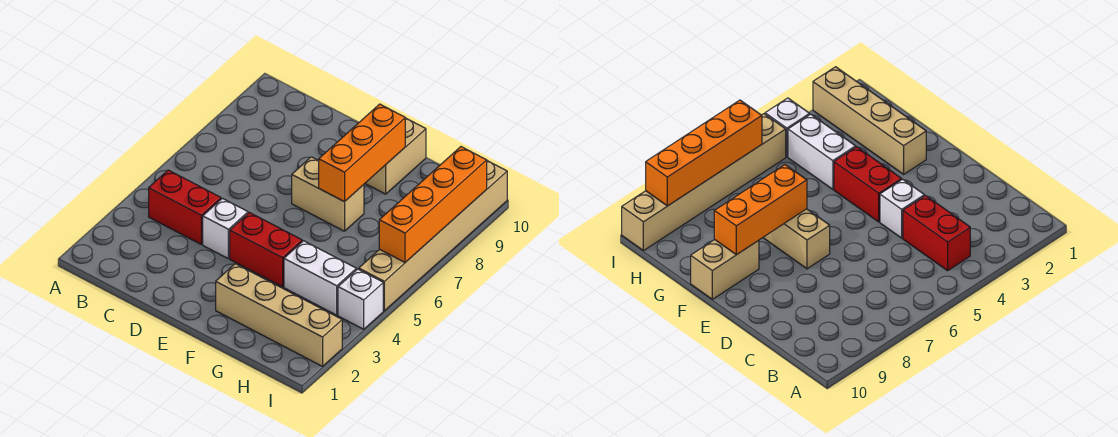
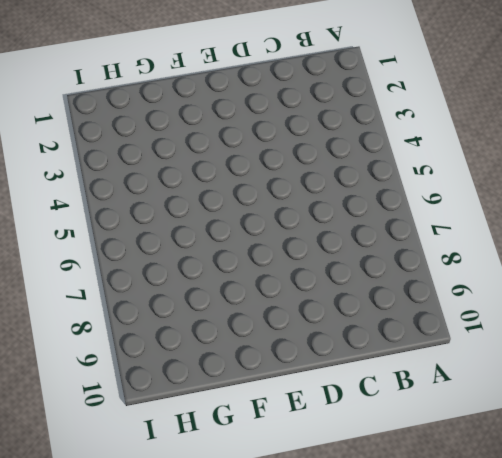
none -> red brick B4:C4 level 1
none -> white brick D4 level 1

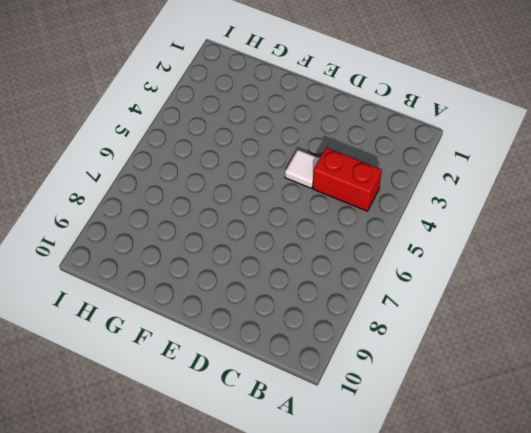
white tile D4 level 1 -> white brick D4 level 1
none -> red brick E4:F4 level 1
none -> tan brick E7:F7 level 1

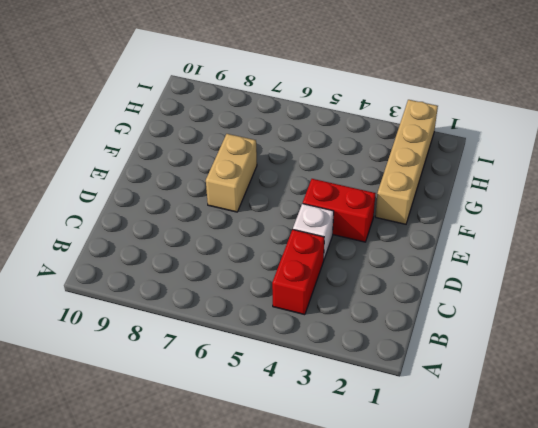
red brick E3:E4 level 1 -> red brick E4:F4 level 1
none -> tan brick F9:F10 level 1
none -> white brick G4:H4 level 1

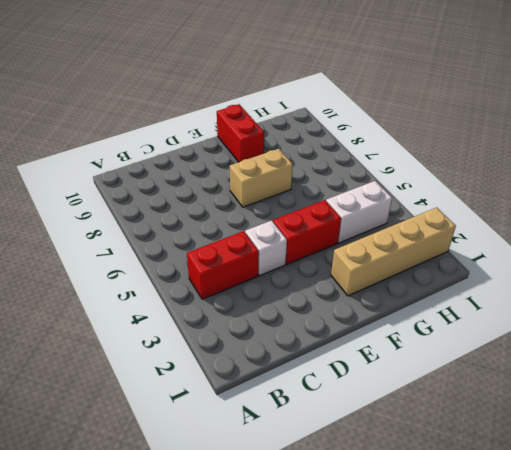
red brick F9:F10 level 1 -> tan brick F9:F10 level 1
none -> white brick I4 level 1
none -> tan brick I5:I10 level 1

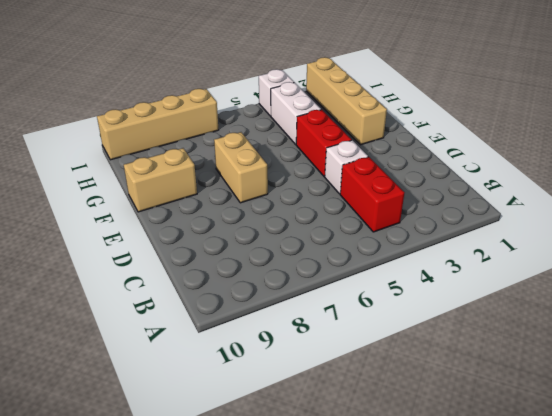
tan brick I7:I10 level 1 -> tan brick I5:I10 level 1
none -> orange brick F7:F9 level 2
none -> orange brick I6:I9 level 2

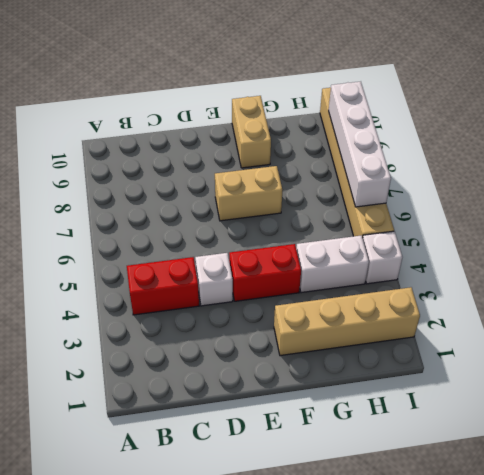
white brick I6:I9 level 2 -> orange brick I6:I9 level 2
none -> orange brick F7:F9 level 2

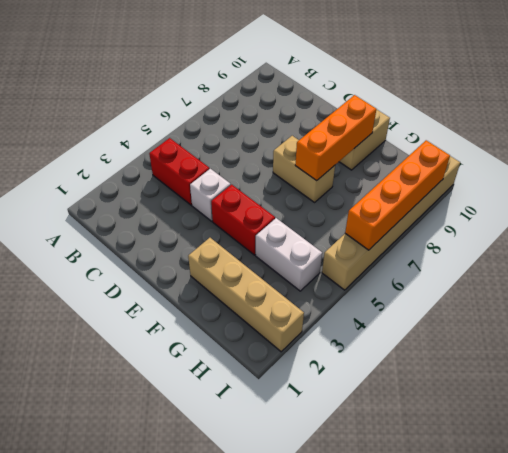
none -> white brick I4 level 1

